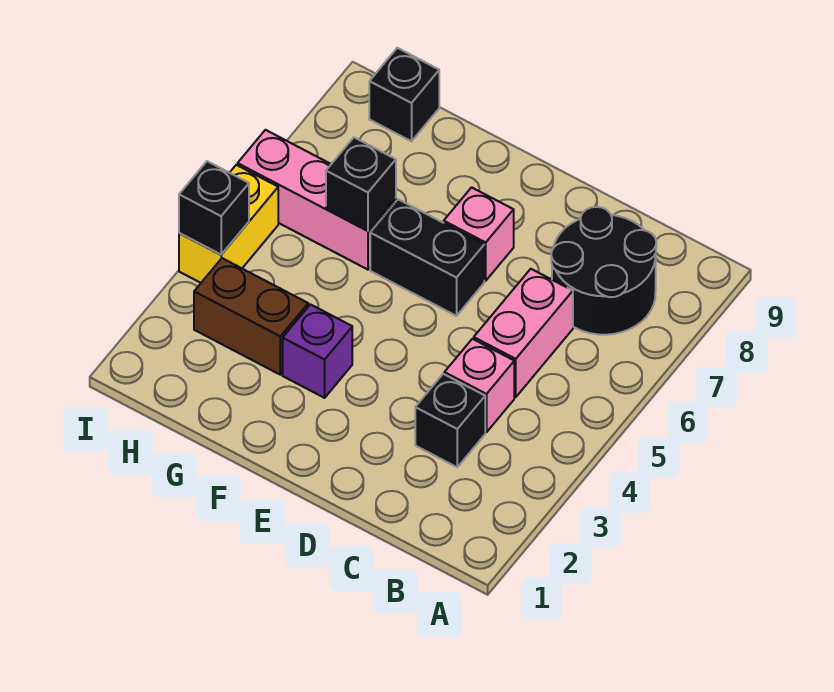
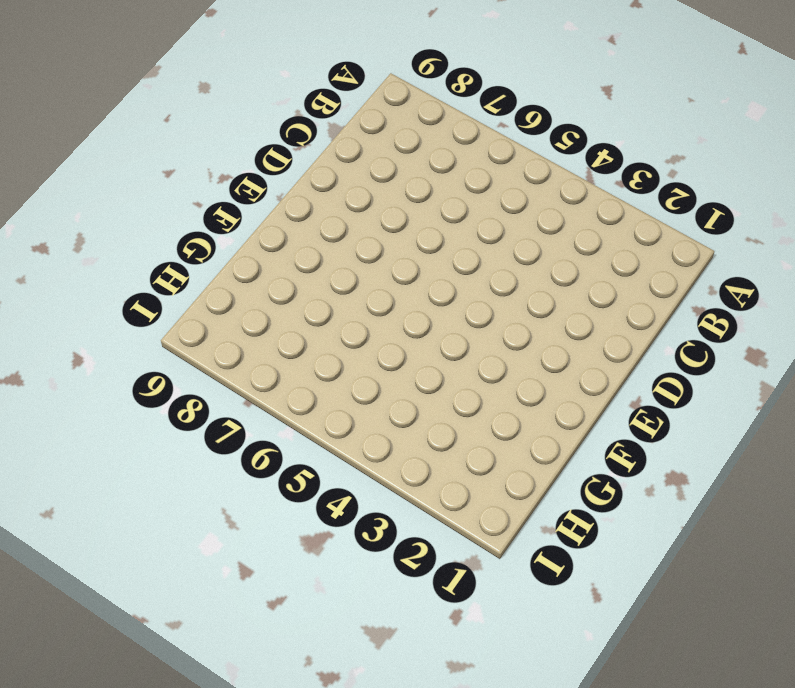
none -> black round brick B7:C8 level 1
none -> black brick C3 level 1
none -> pink brick C4 level 1

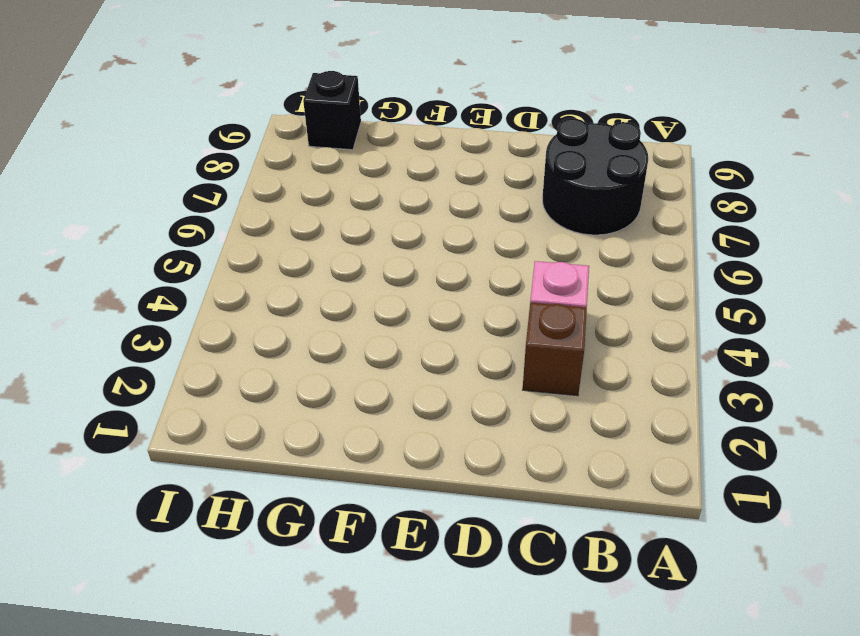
brown brick C3 level 1 -> black brick C3 level 1
none -> pink brick C5:C6 level 1
none -> black brick E6:F6 level 1
none -> pink brick E7 level 1

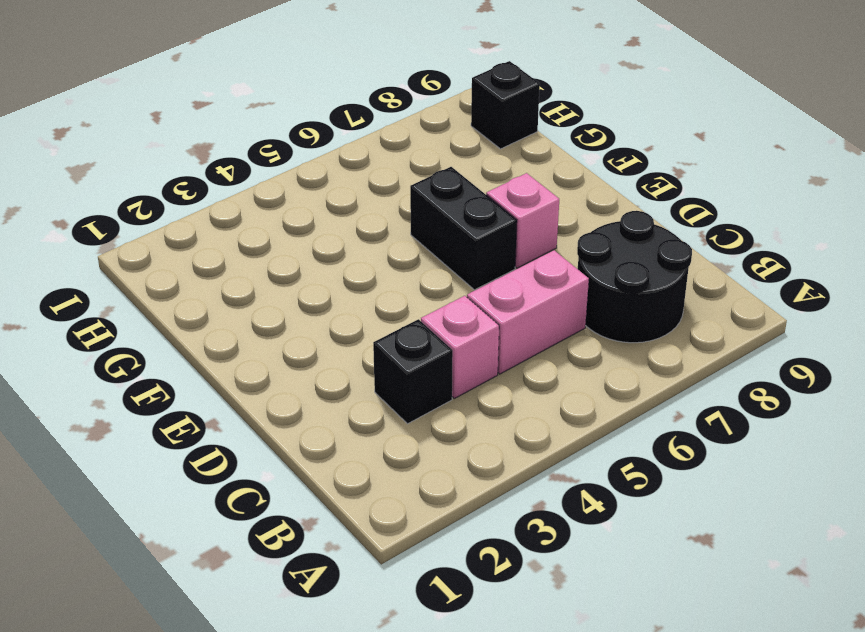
none -> purple brick F3 level 1
none -> brown brick G3:H3 level 1
none -> pink brick G6:I6 level 1

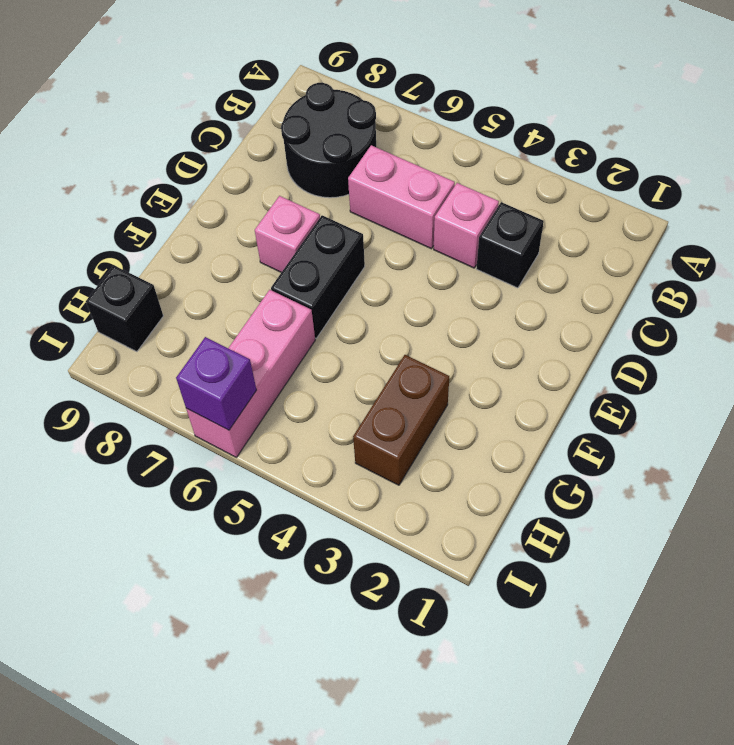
purple brick I6 level 2 -> purple brick F3 level 1
none -> yellow brick I4:I5 level 1
none -> black brick G6 level 2
none -> black brick I4 level 2

